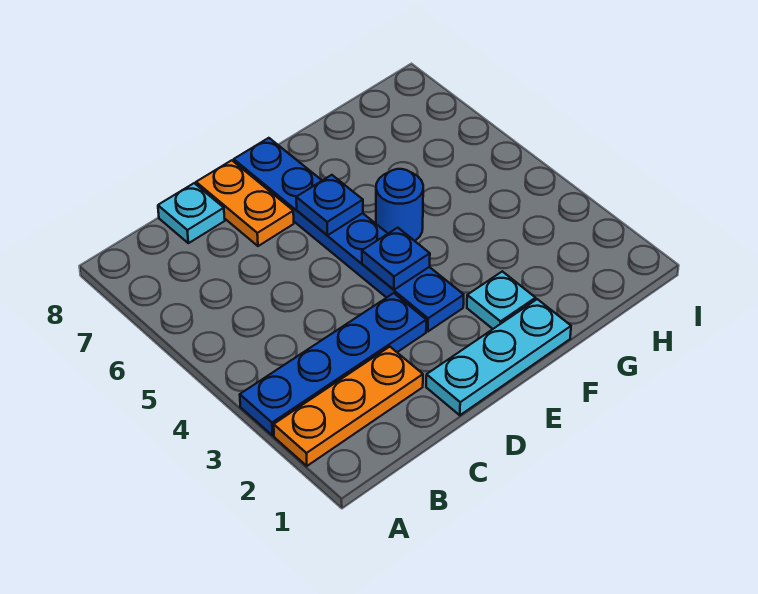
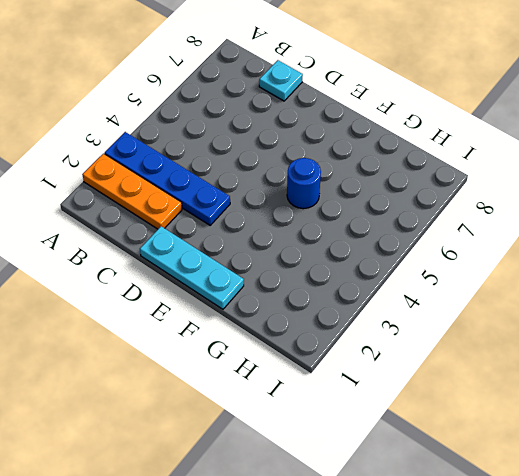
none -> orange plate D7:D8 level 1
none -> blue plate E3:E8 level 1

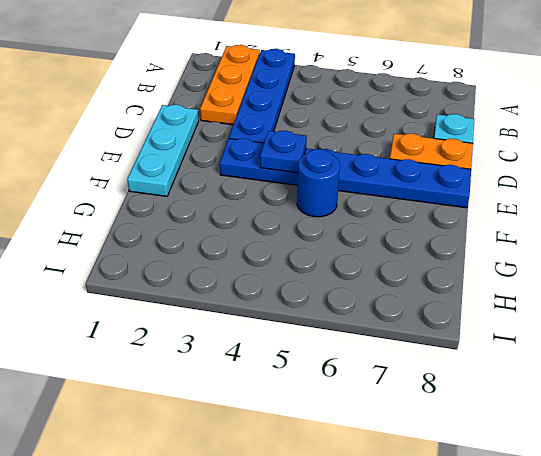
none -> cyan plate F2 level 1
none -> blue plate E6 level 2

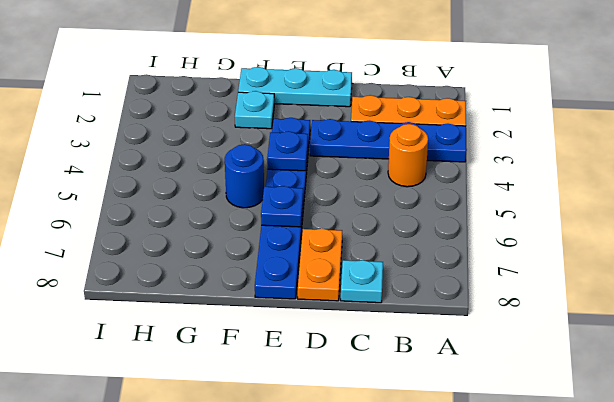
orange round brick B4 level 1 -> none

